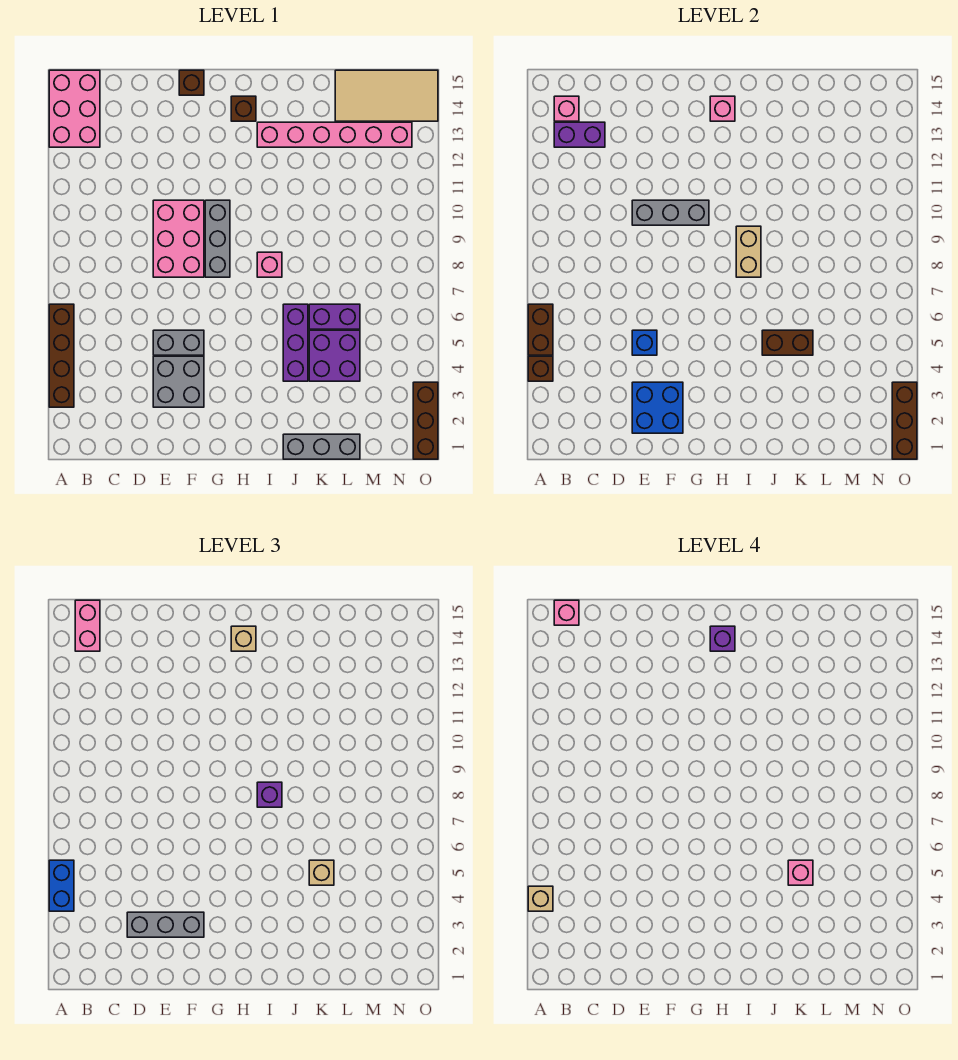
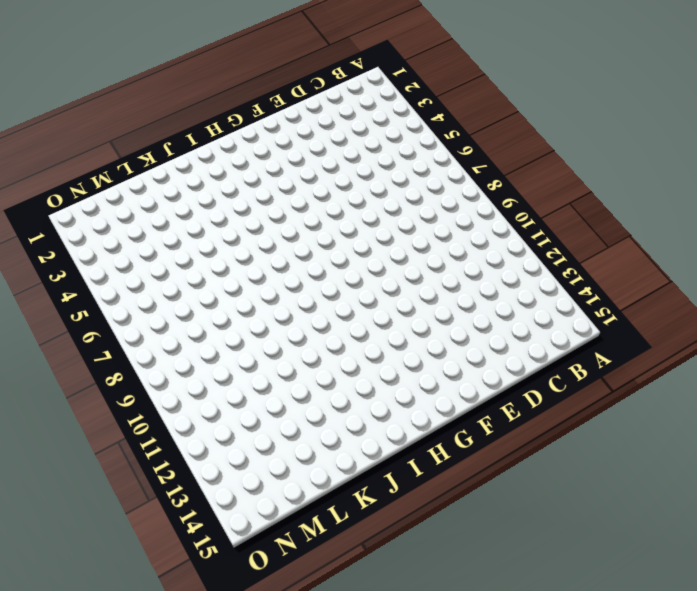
none -> brown brick A3:A6 level 1
none -> pink brick A13:B15 level 1
none -> grey brick E3:F4 level 1
none -> grey brick E5:F5 level 1

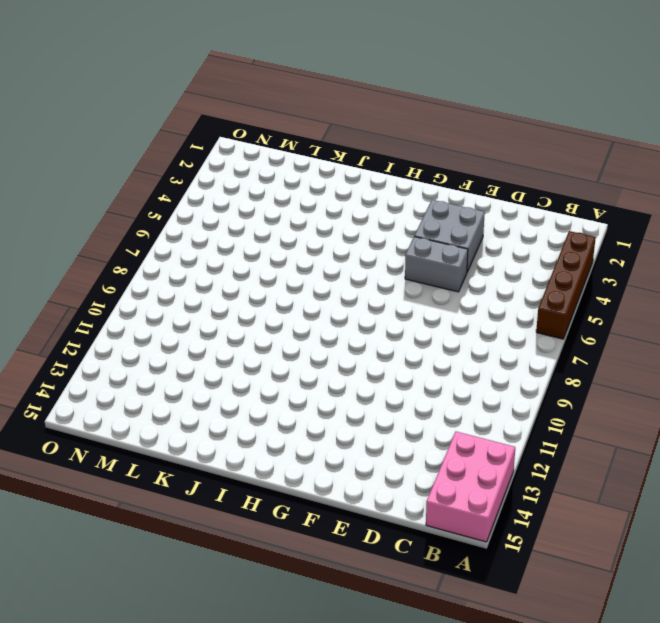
none -> pink brick E8:F10 level 1
none -> brown brick F15 level 1
none -> grey brick G8:G10 level 1
none -> brown brick H14 level 1

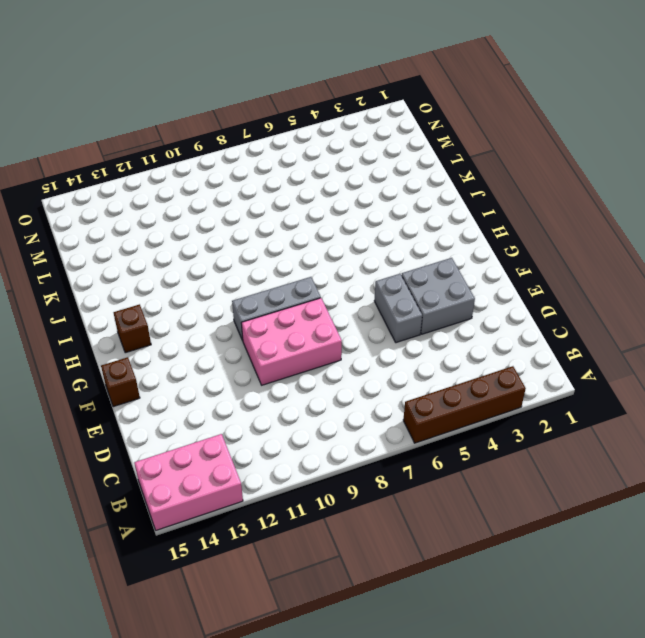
none -> pink brick I8 level 1
none -> pink brick I13:N13 level 1
none -> grey brick J1:L1 level 1
none -> purple brick J4:J6 level 1

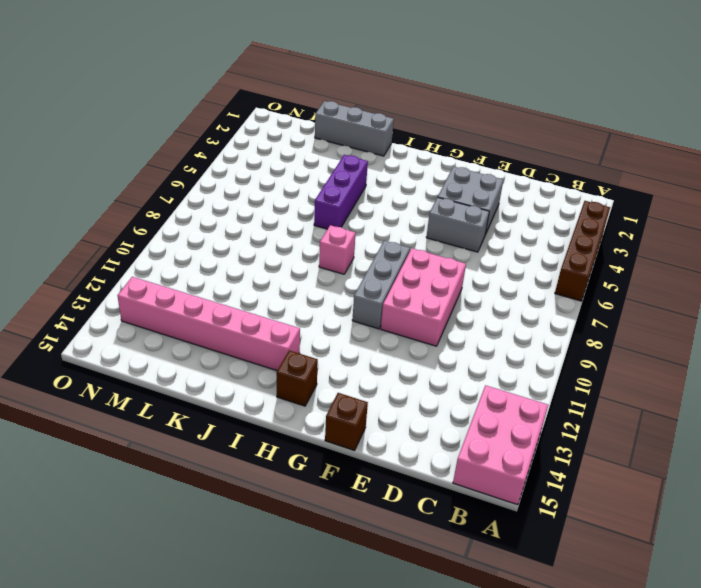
none -> purple brick K4:L5 level 1
none -> purple brick K6:L6 level 1
none -> tan tile L14:O15 level 1
none -> brown brick O1:O3 level 1

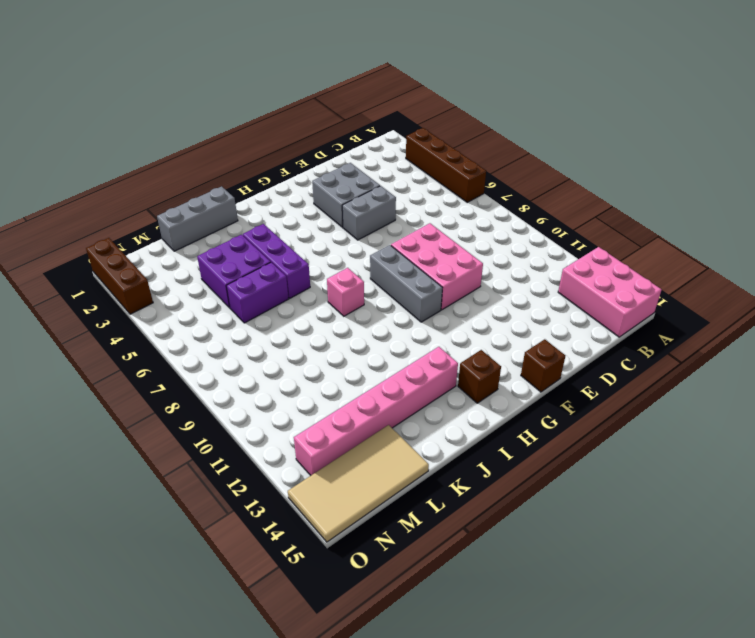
none -> brown brick A4 level 2
none -> brown brick A5:A6 level 2
none -> purple brick B13:C13 level 2
none -> pink brick B14 level 2

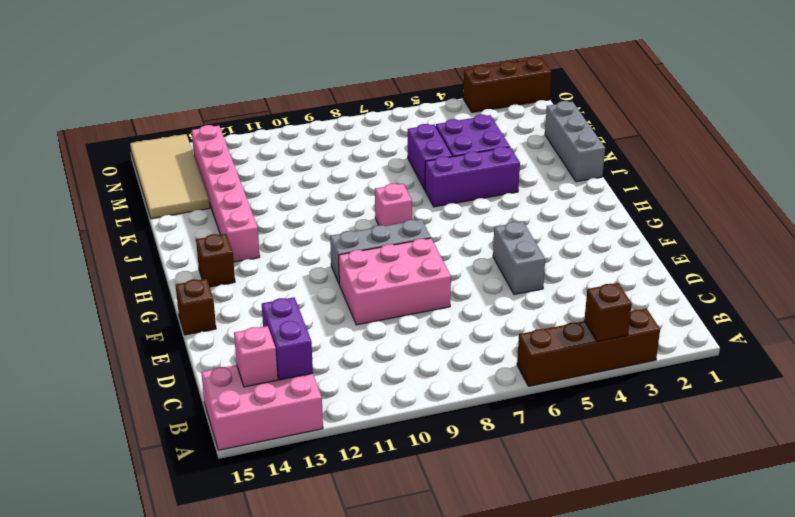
none -> grey brick E3:F4 level 1
none -> brown brick A5:A6 level 2
none -> blue brick E2:F3 level 2
none -> blue brick E5 level 2

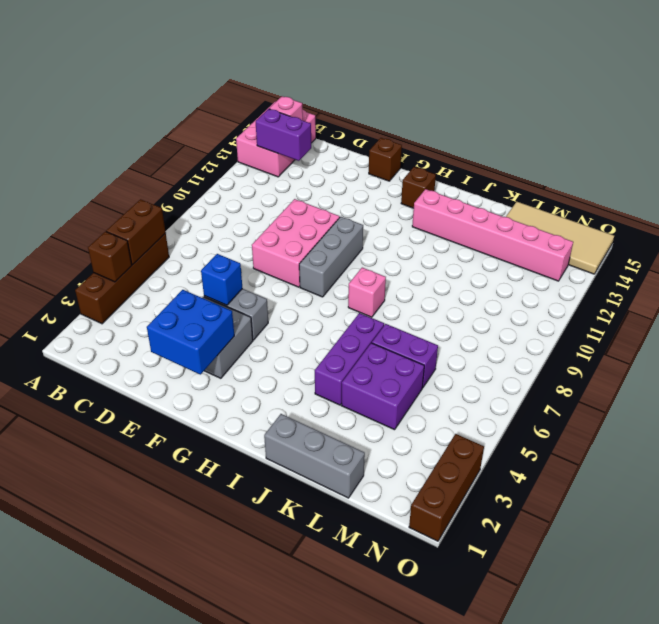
none -> grey brick E10:G10 level 2
none -> pink brick H14 level 2
none -> tan brick I8:I9 level 2
none -> brown brick J5:K5 level 2

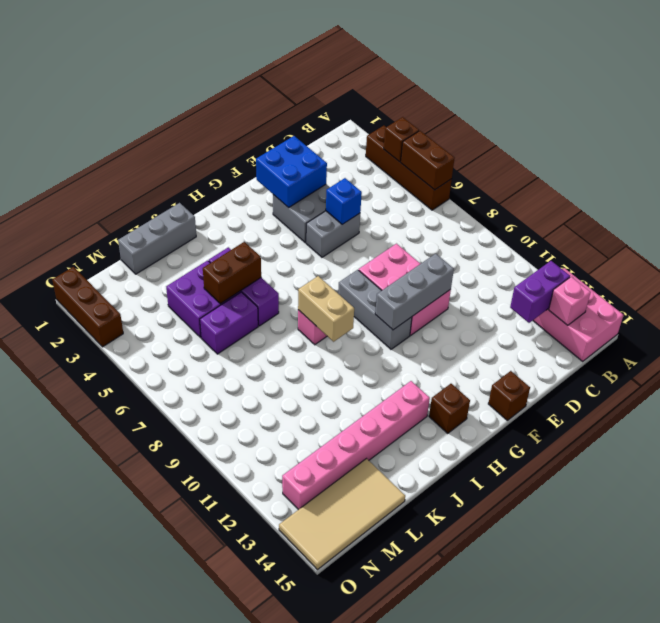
none -> pink brick H14 level 2
none -> brown brick O1:O3 level 2
none -> blue brick A4:A5 level 3
none -> pink brick B14:B15 level 3

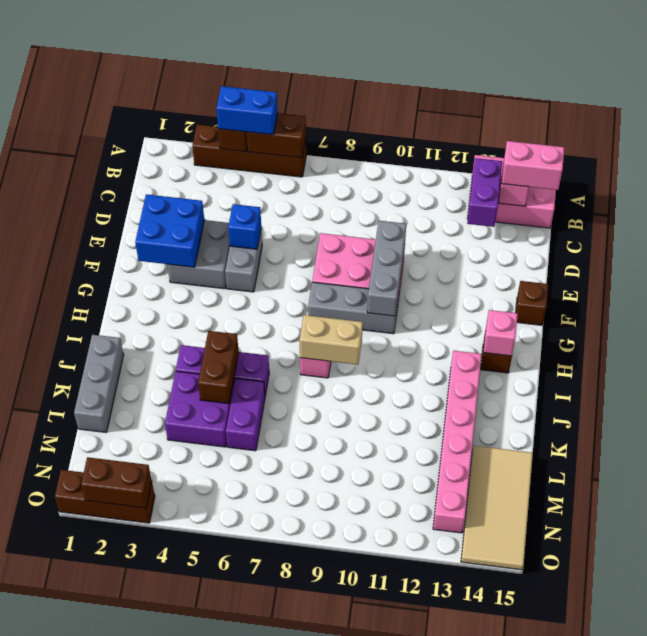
brown brick O2:O3 level 2 -> brown brick O1:O3 level 2
none -> grey brick D3:F3 level 3
none -> tan brick H14 level 3
none -> purple brick I8 level 3
none -> tan brick K5 level 3

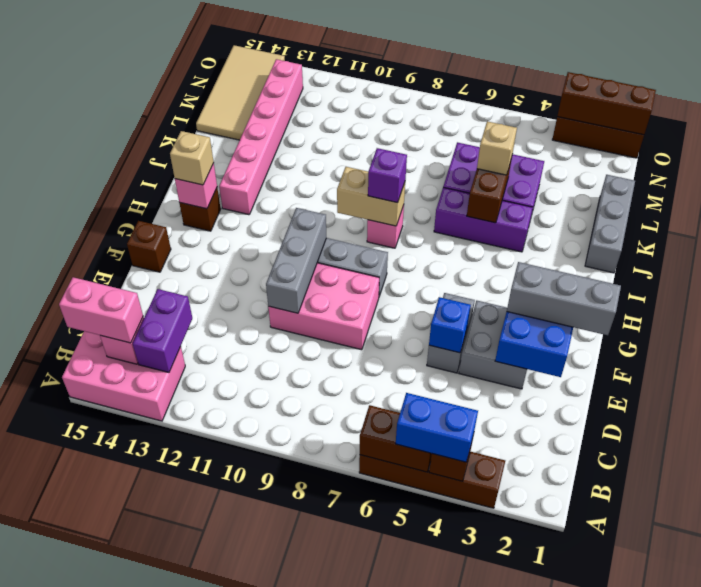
grey brick F1:F3 level 3 -> grey brick D3:F3 level 3
none -> tan brick A4 level 4
none -> pink brick B15 level 4
none -> purple brick H14 level 4
none -> pink brick K5 level 4

